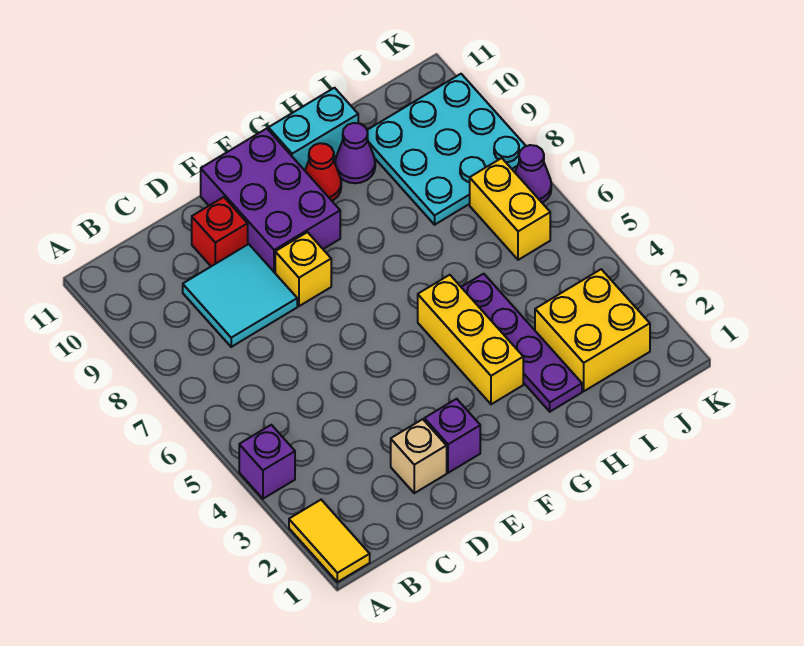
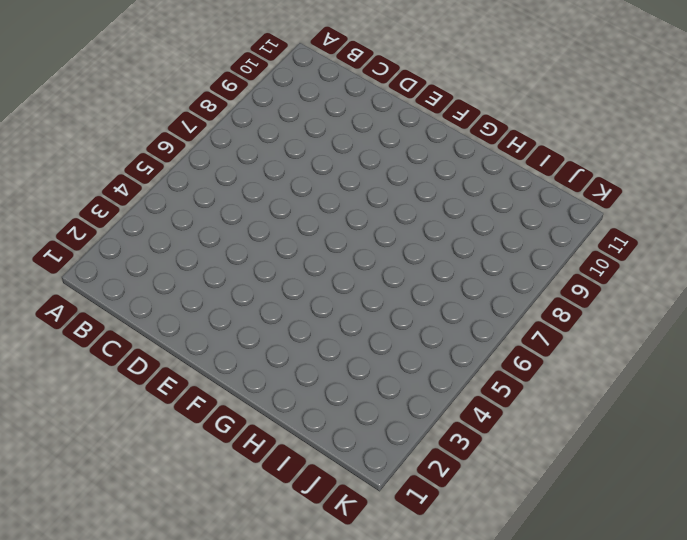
none -> yellow tile A1:A2 level 1
none -> purple brick A4 level 1
none -> cyan tile C8:D9 level 1

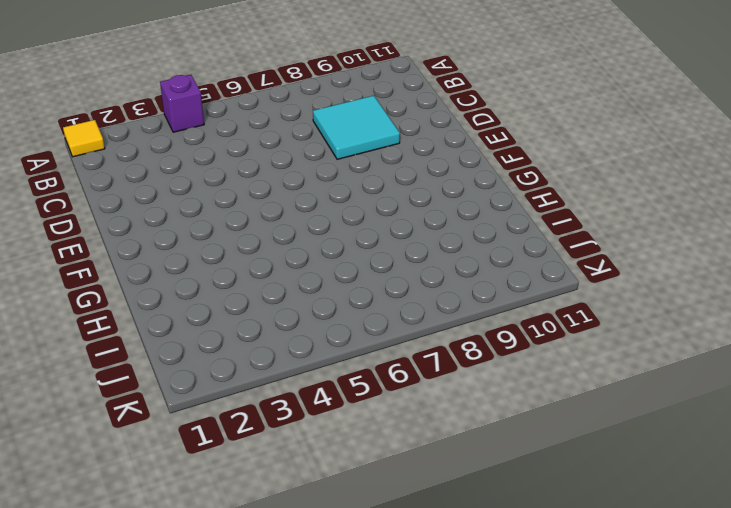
yellow tile A1 level 1 -> yellow tile A1:A2 level 1
none -> tan brick D2 level 1
none -> red brick D10 level 1
none -> purple brick E2 level 1

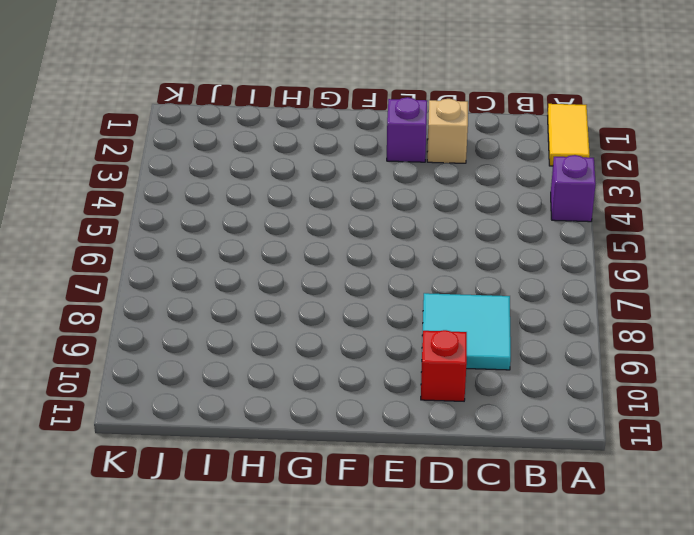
none -> yellow brick E8 level 1
none -> purple brick E9:F11 level 1
none -> yellow brick G3:G5 level 1

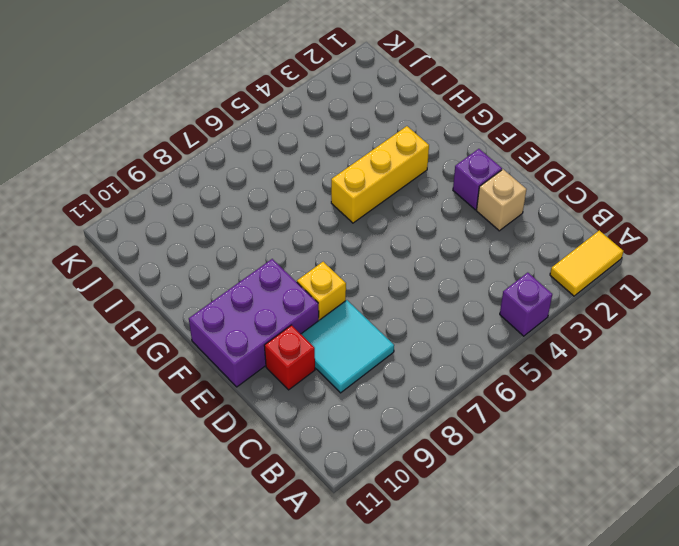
none -> red cone G10 level 1
none -> cyan brick G11:H11 level 1
none -> purple plate H2:H5 level 1

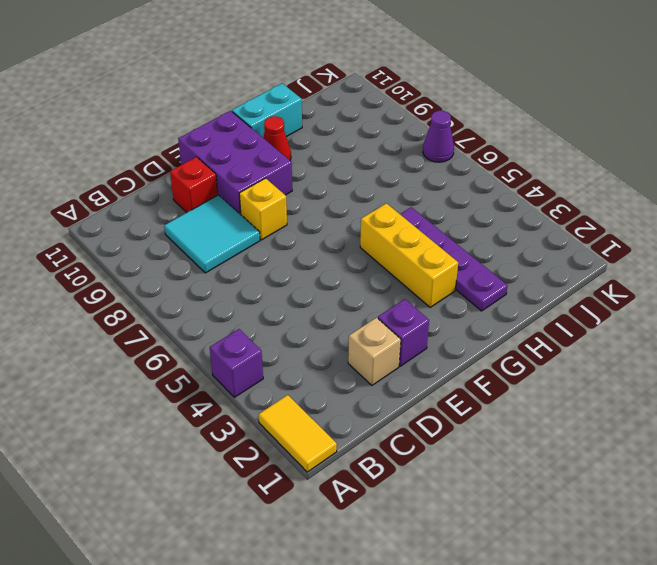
none -> purple cone H10 level 1
none -> yellow brick I2:J3 level 1
none -> cyan plate I8:K10 level 1

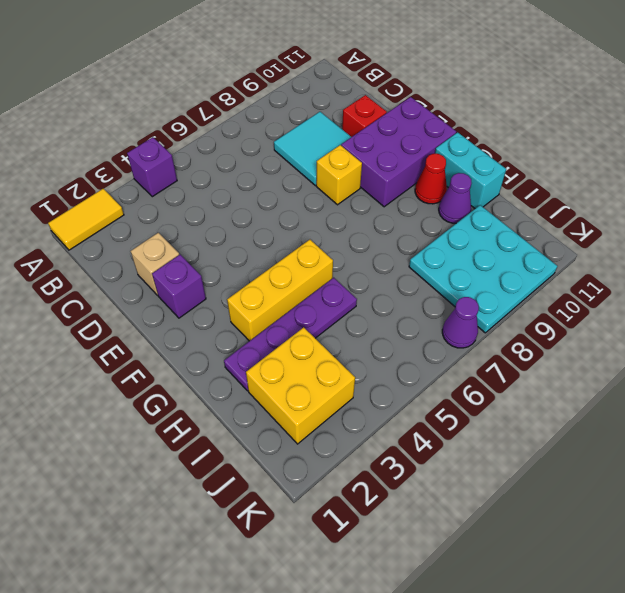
none -> yellow brick J6:J7 level 1

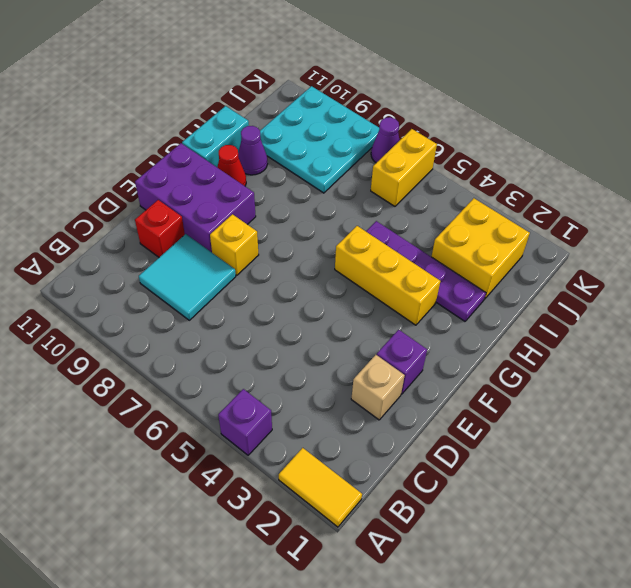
yellow brick J6:K6 level 1 -> yellow brick J6:J7 level 1

